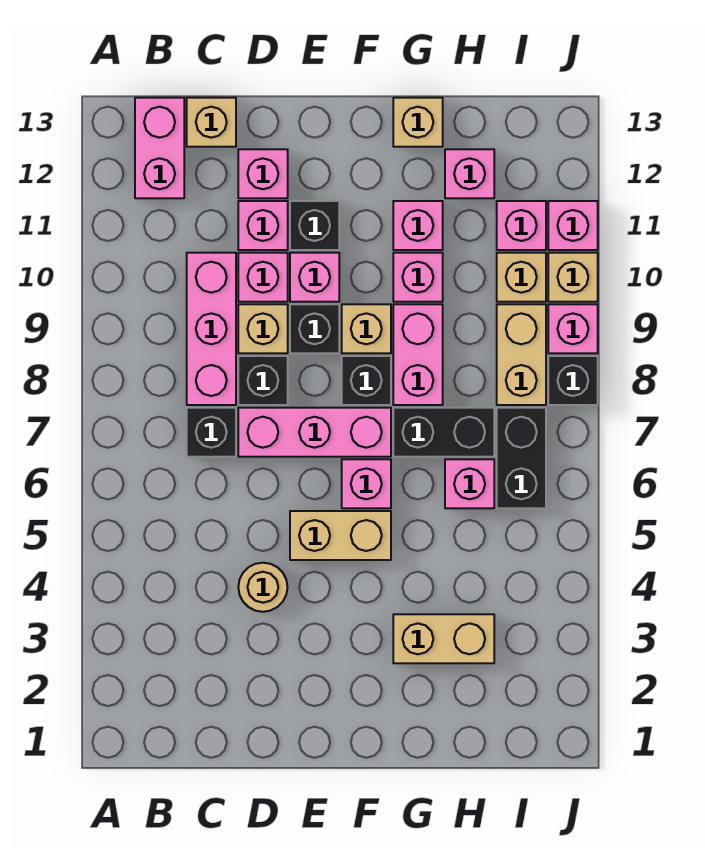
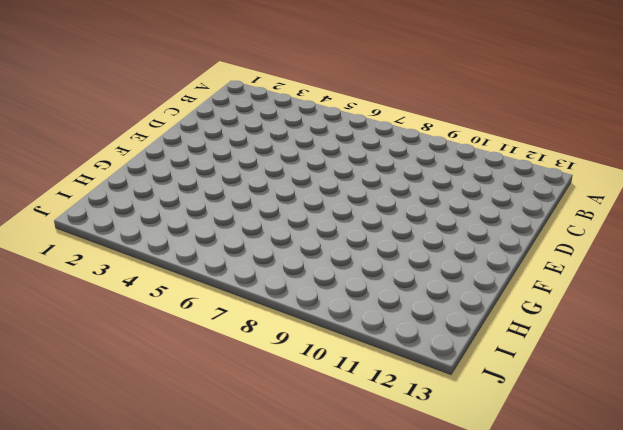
none -> pink brick B12:B13 level 1
none -> black brick C7 level 1
none -> pink brick C8:C10 level 1
none -> tan brick C13 level 1

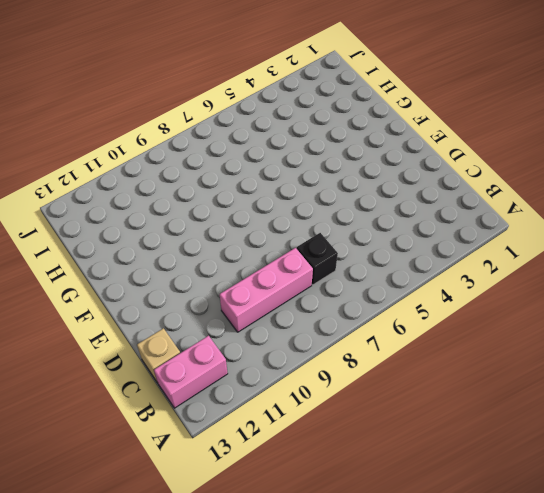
none -> tan round brick D4 level 1
none -> pink brick D7:F7 level 1
none -> black brick D8 level 1
none -> tan brick D9 level 1

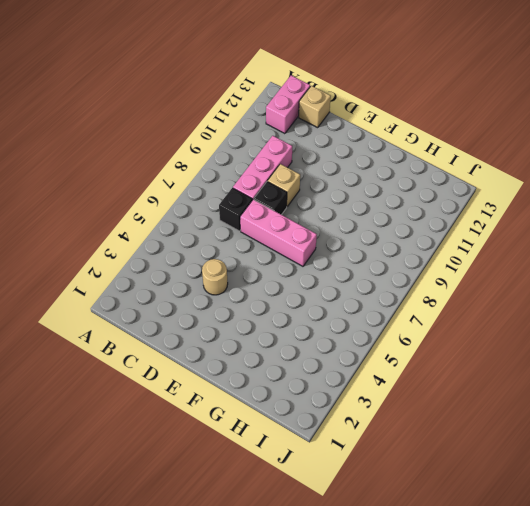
none -> pink brick D10 level 1
none -> pink brick D11 level 1
none -> pink brick D12 level 1
none -> tan brick E5:F5 level 1

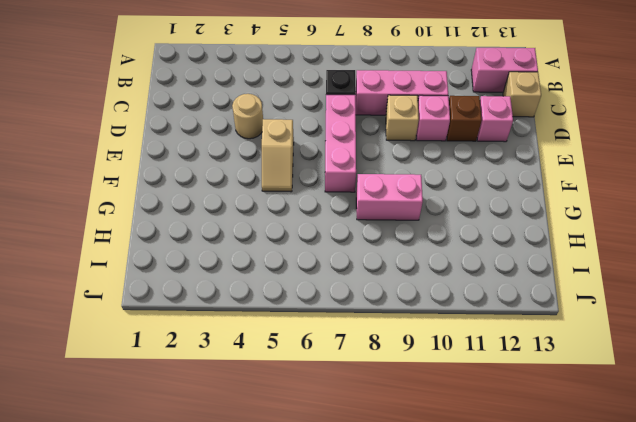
brown brick D11 level 1 -> pink brick D11 level 1
tan slope E5:F5 level 1 top E -> tan brick E5:F5 level 1
none -> black brick D8 level 1
none -> black brick E9 level 1
none -> pink brick E10 level 1
none -> black brick E11 level 1

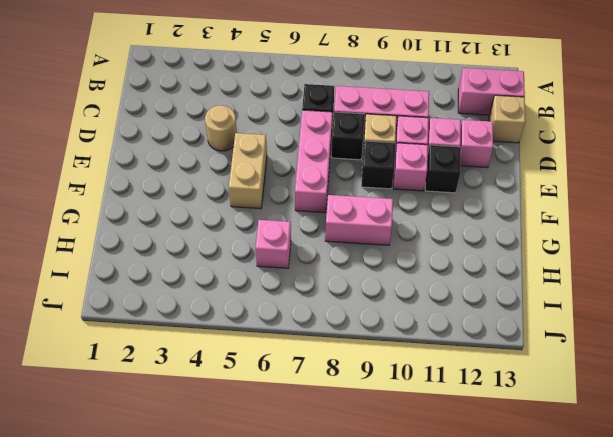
none -> pink brick F6 level 1
none -> black brick F8 level 1
none -> tan brick F9 level 1
none -> tan brick G3:H3 level 1

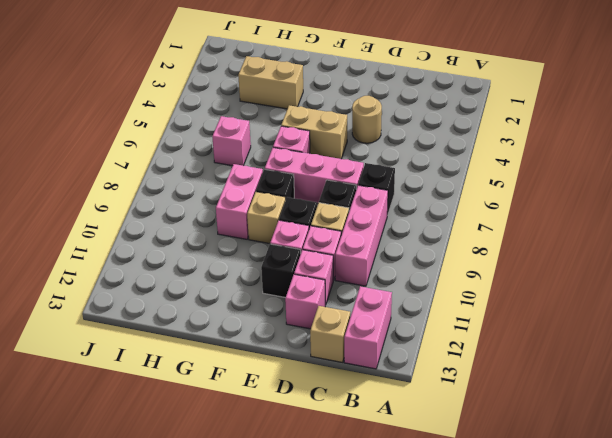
none -> black brick G7:H7 level 1
none -> pink brick G10 level 1
none -> pink brick G11 level 1
none -> tan brick G13 level 1

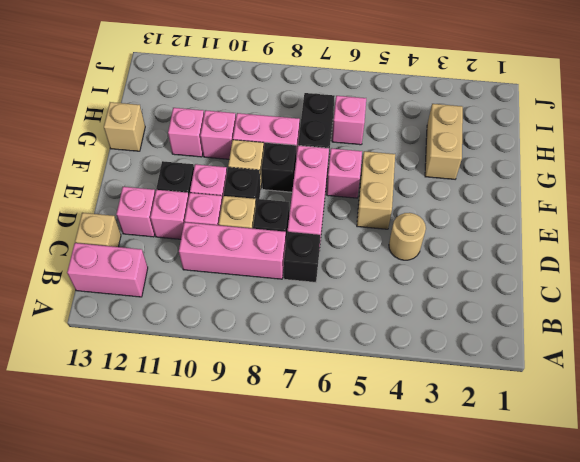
none -> pink brick H12 level 1
none -> black brick I6:I7 level 1
none -> tan brick I8:I9 level 1
none -> tan brick I10 level 1

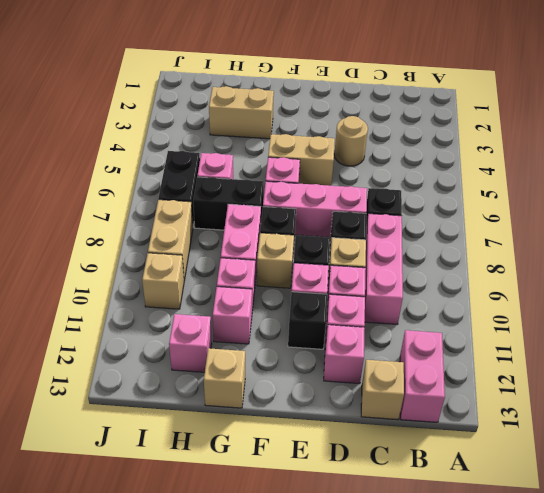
none -> pink brick I11 level 1
none -> black brick J8 level 1
none -> pink brick J9 level 1
none -> tan brick J10 level 1

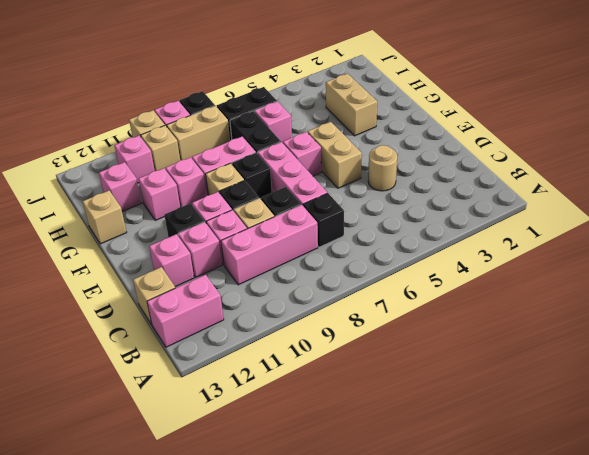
none -> pink brick J11 level 1

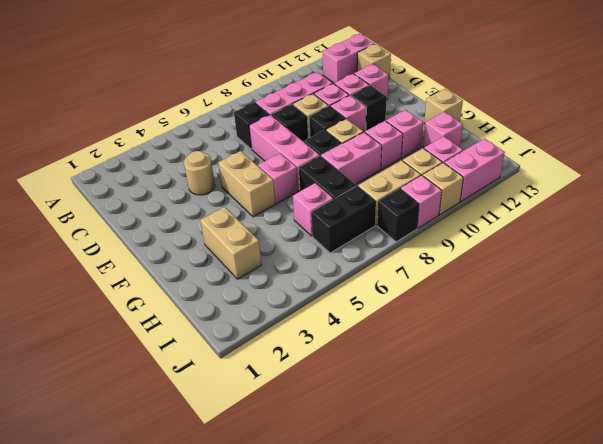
pink brick J11:J12 level 1 -> pink brick J11 level 1

